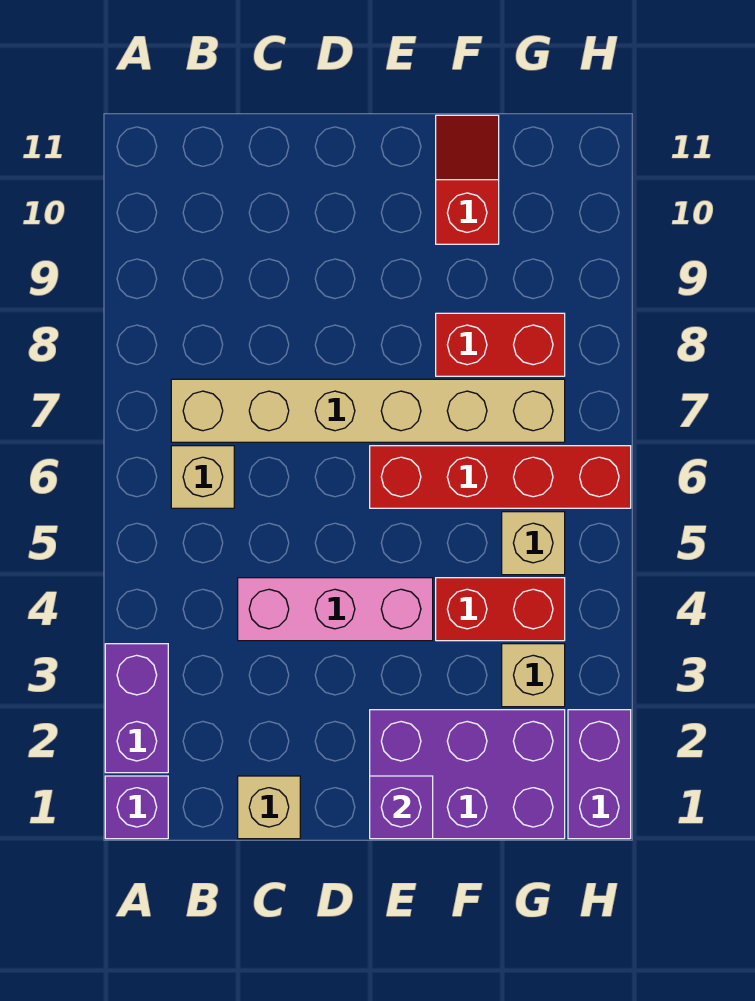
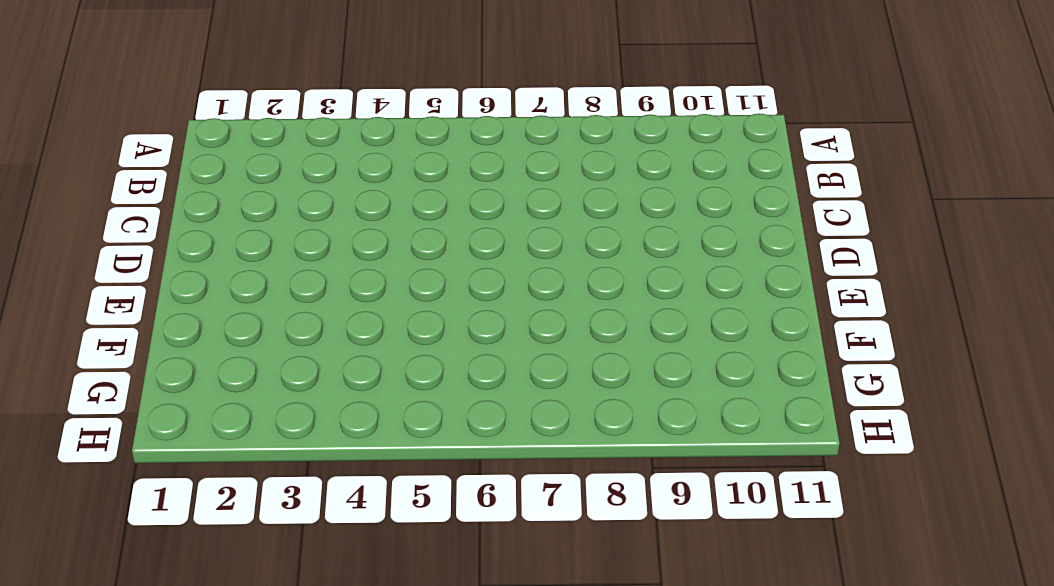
none -> purple brick A1 level 1
none -> purple brick A2:A3 level 1
none -> tan brick B6 level 1

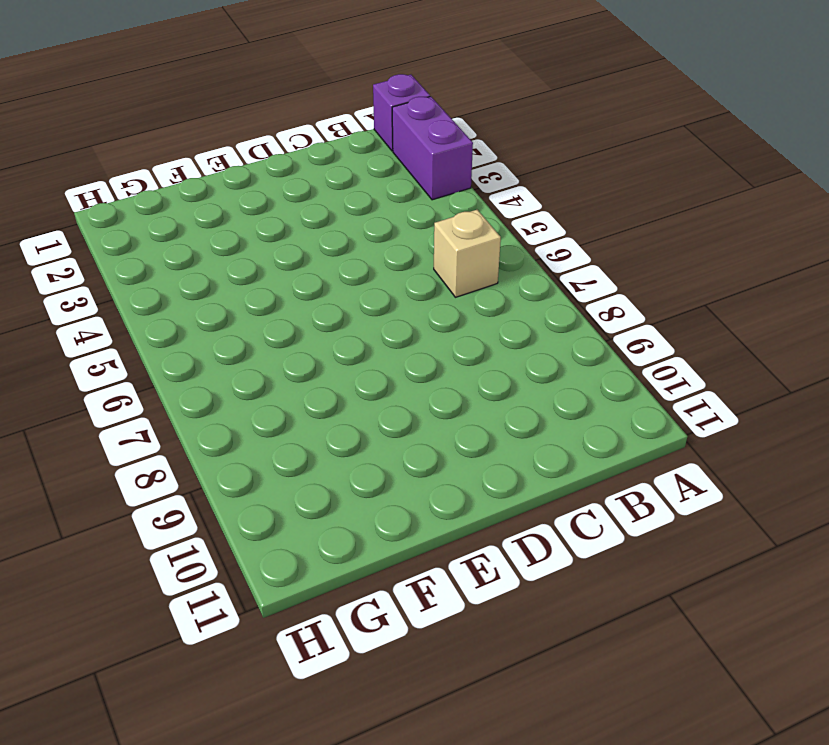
none -> tan brick B7:G7 level 1
none -> tan brick C1 level 1
none -> pink brick C4:E4 level 1

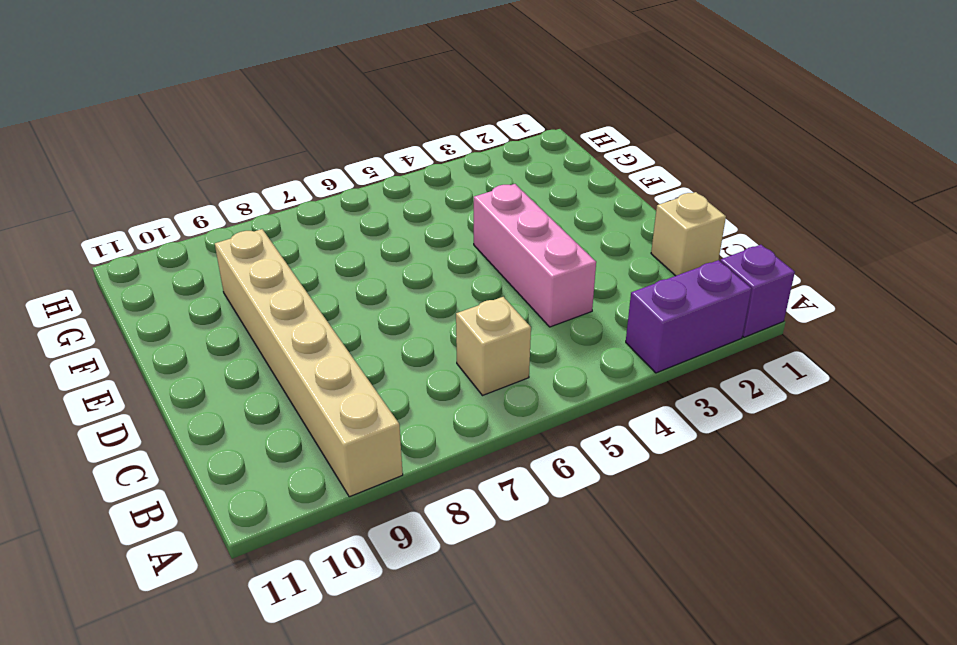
tan brick A9:F9 level 1 -> tan brick B7:G7 level 1
none -> purple brick E1:G2 level 1
none -> red brick E6:H6 level 1
none -> red brick F4:G4 level 1

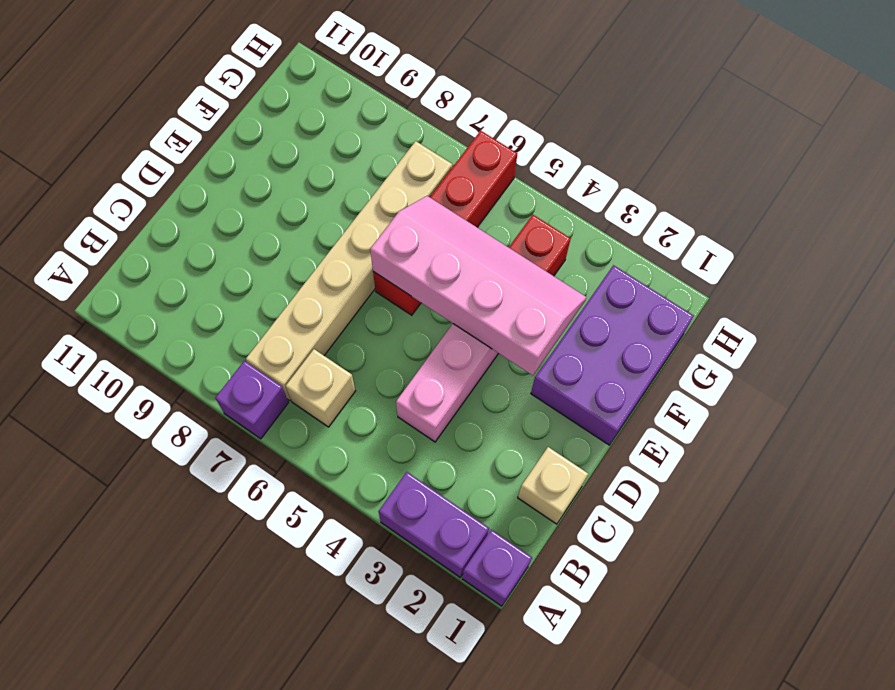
purple brick A7 level 1 -> purple brick E1 level 2
pink slope E3:F6 level 2 top E -> none
none -> red brick F8:G8 level 1
none -> red slope F10:F11 level 1 top 10
none -> tan brick G3 level 1

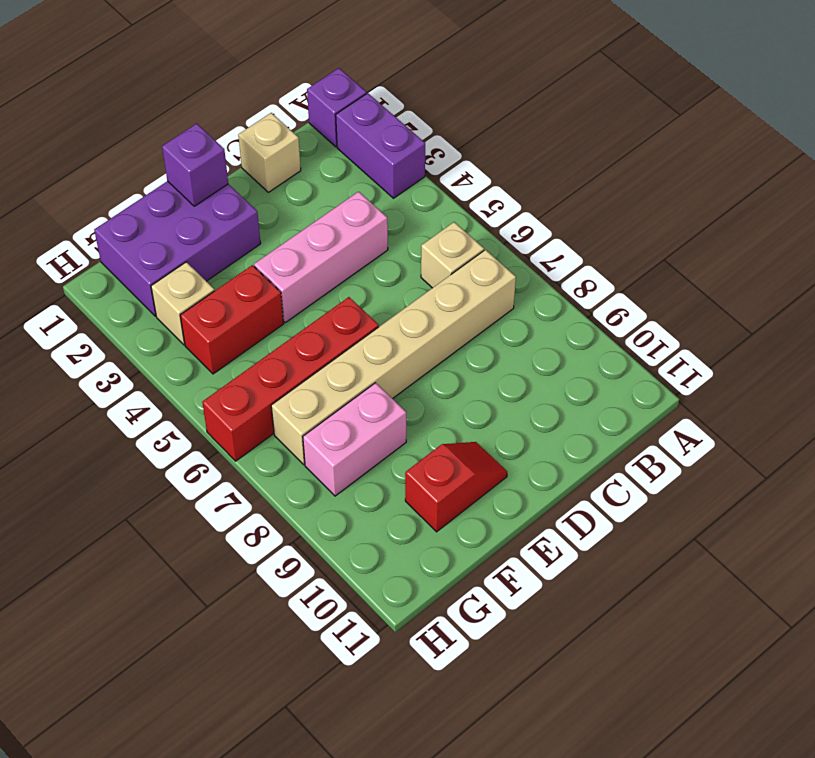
red slope E10:F10 level 1 top F -> red slope F10:F11 level 1 top 10
pink brick F8:G8 level 1 -> red brick F8:G8 level 1
none -> tan brick G5 level 1
none -> purple brick H1:H2 level 1

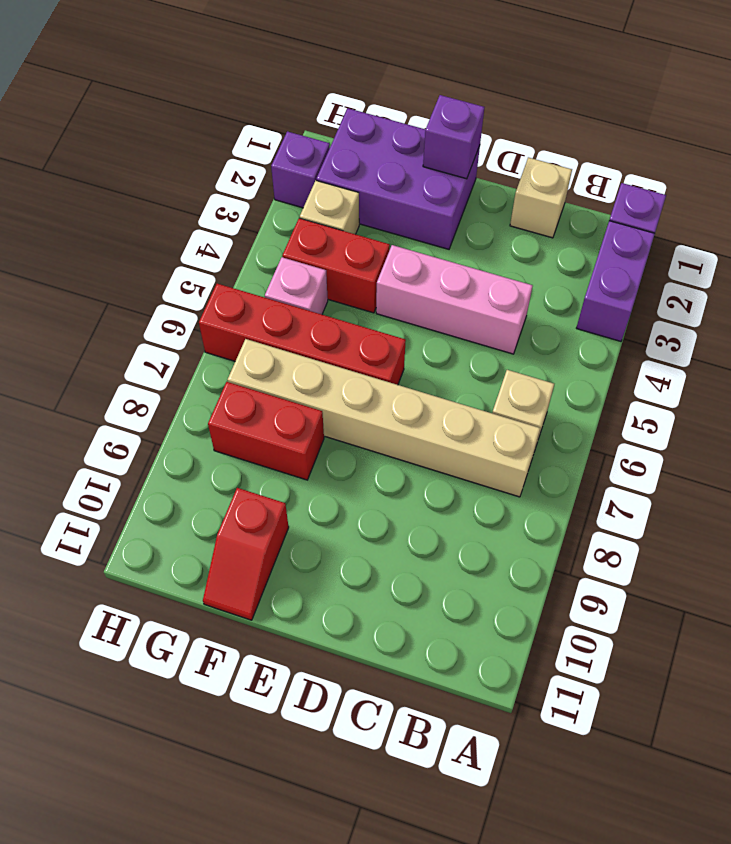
pink brick G5 level 1 -> tan brick G5 level 1
purple brick H2 level 1 -> purple brick H1:H2 level 1

